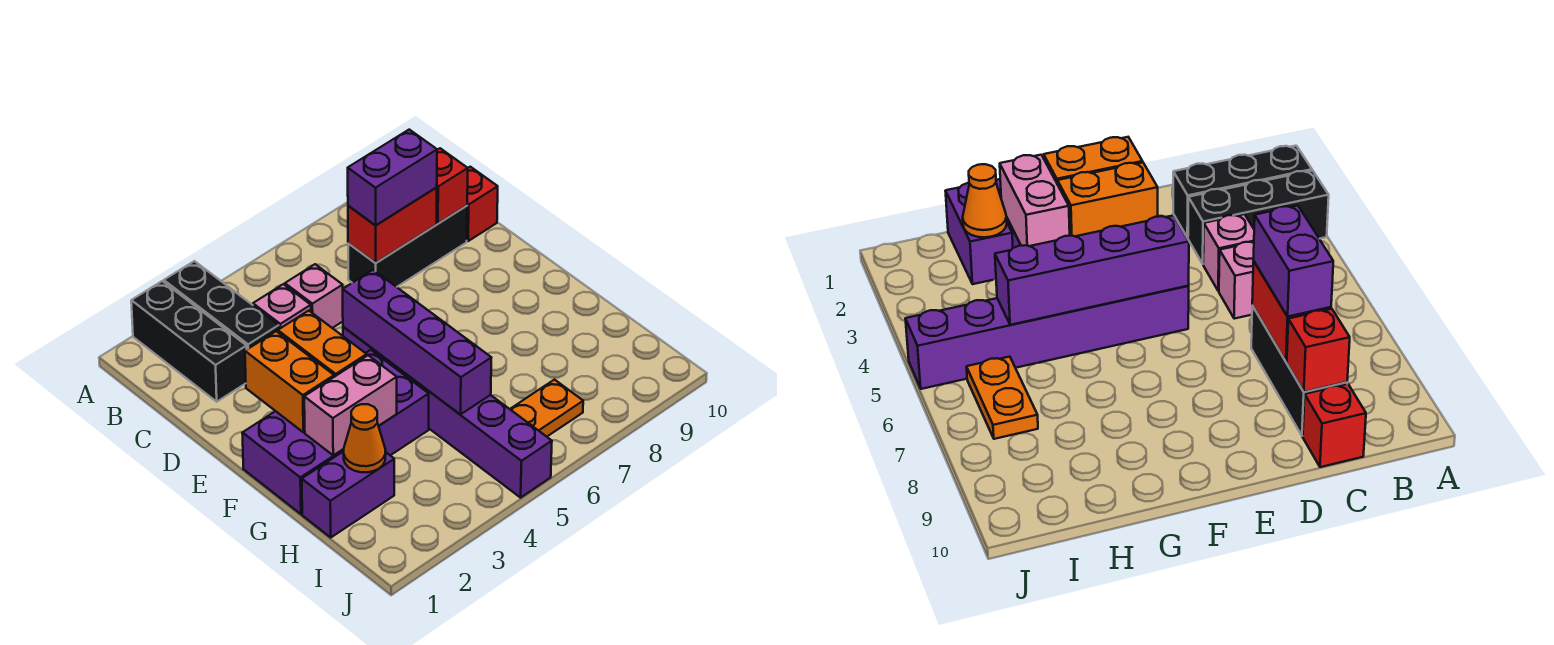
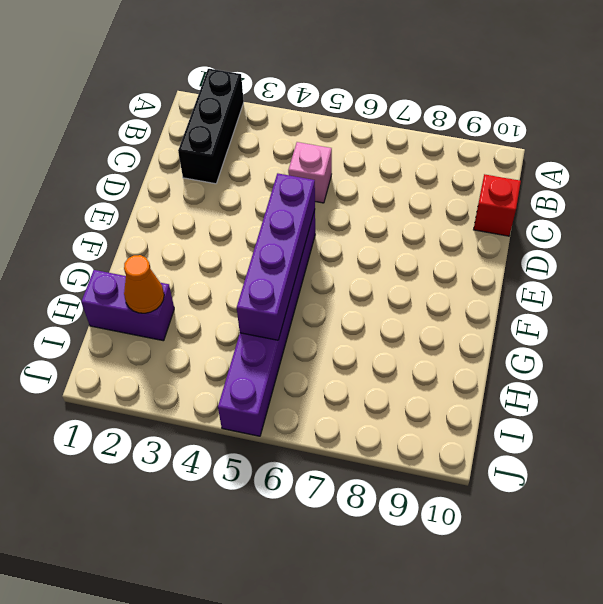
none -> black brick A3:C3 level 1
none -> pink brick C4 level 1
none -> black brick C7:C9 level 1

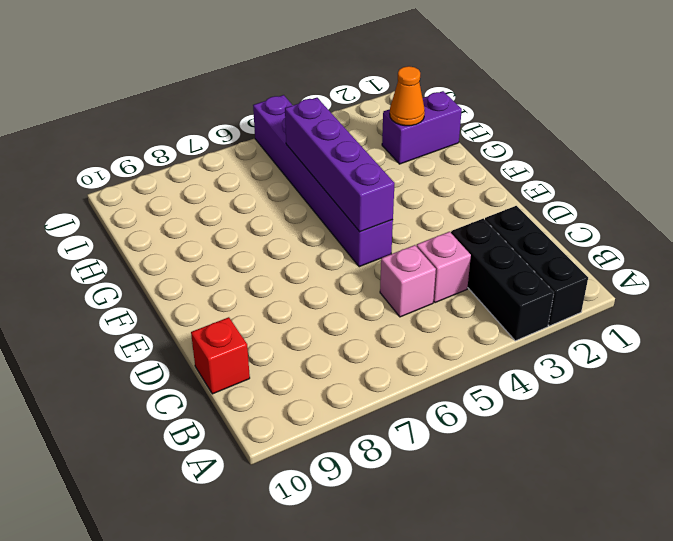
none -> black brick C7:C9 level 1
none -> purple brick F1:G4 level 1
none -> orange plate I6:I7 level 1

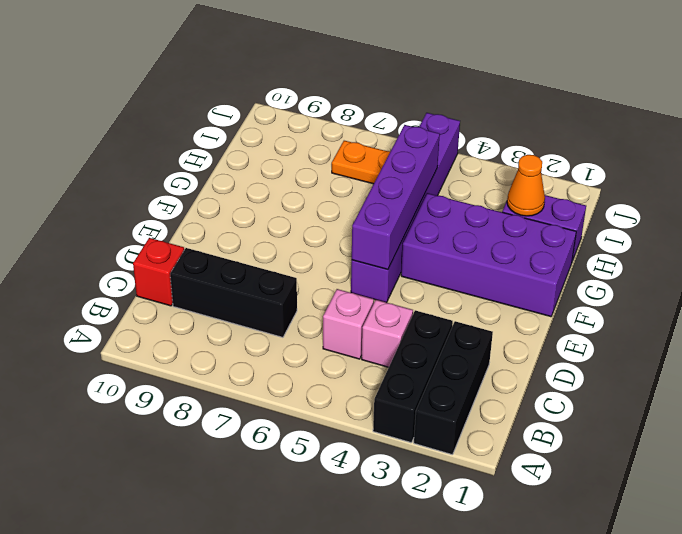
none -> red brick C7:C8 level 2
none -> red brick C9 level 2
none -> orange brick E2:F2 level 2

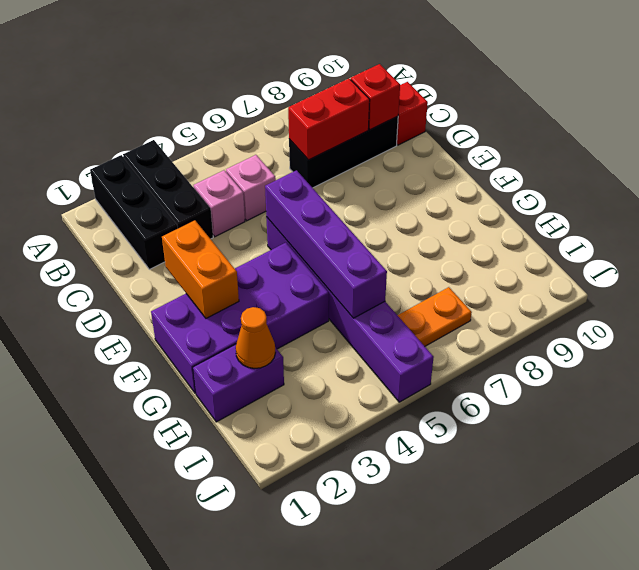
none -> orange brick E3:F3 level 2
none -> pink brick G2:G3 level 2
none -> purple brick C7:C8 level 3

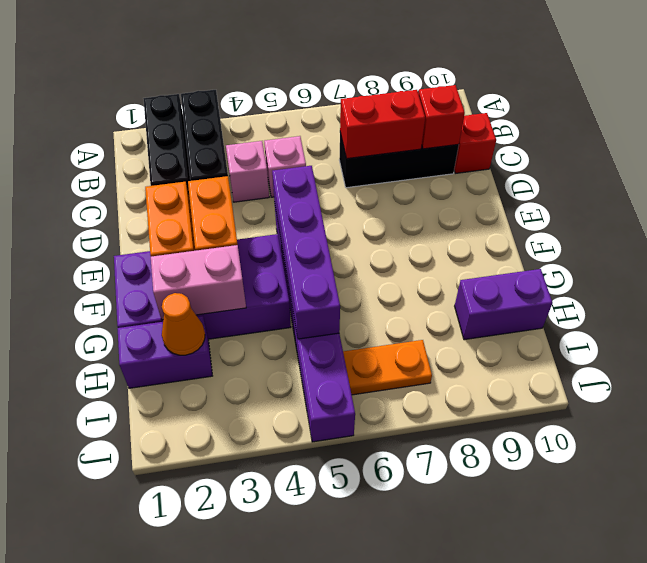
purple brick H9:H10 level 1 -> purple brick C7:C8 level 3

